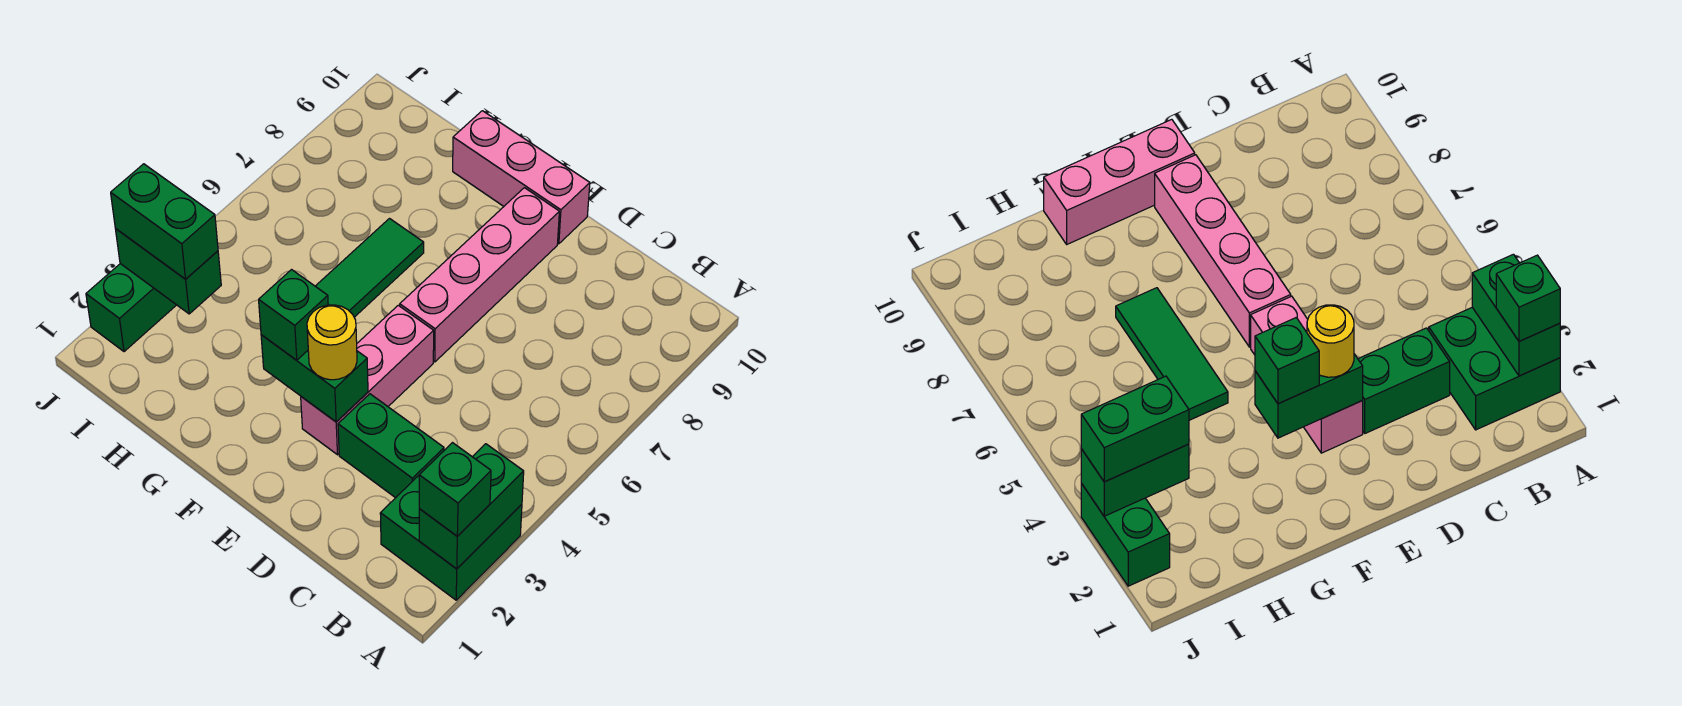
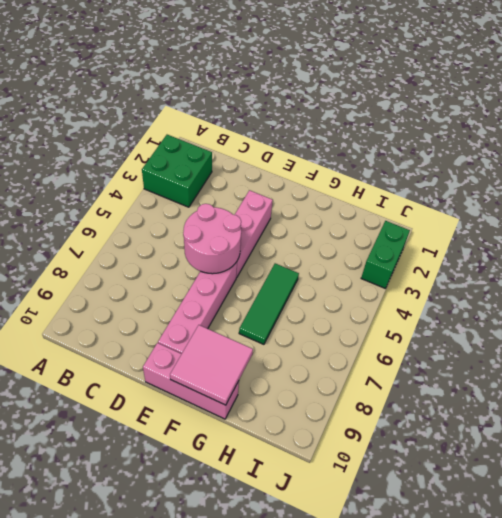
pink round brick D5:E6 level 2 -> none
pink tile F9:G10 level 2 -> none
none -> green brick C3:D3 level 1
none -> green brick A2:A3 level 2
none -> green brick E3:F3 level 2

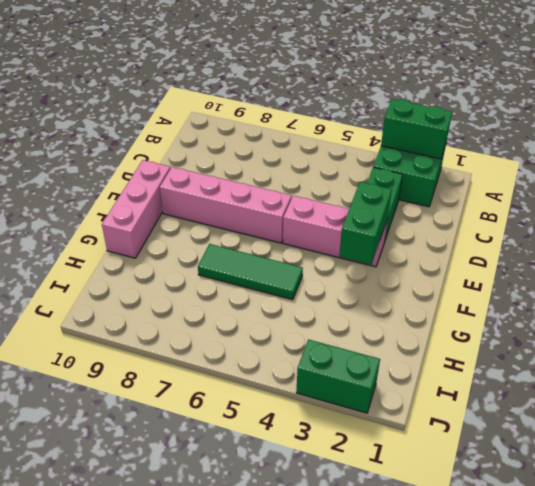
none -> green brick I3:J3 level 2
none -> green brick A2 level 3
none -> yellow round brick E3 level 3

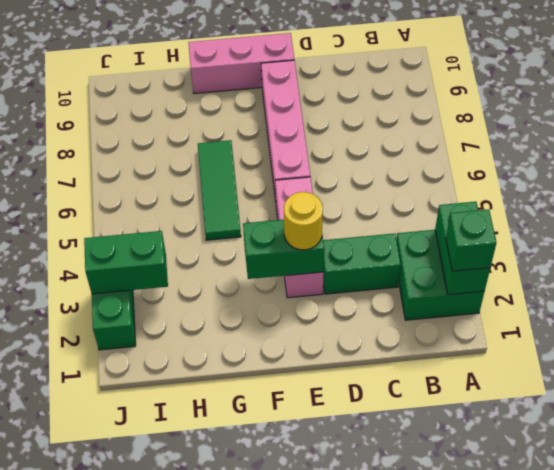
none -> green brick F3 level 3
none -> green brick I3:J3 level 3

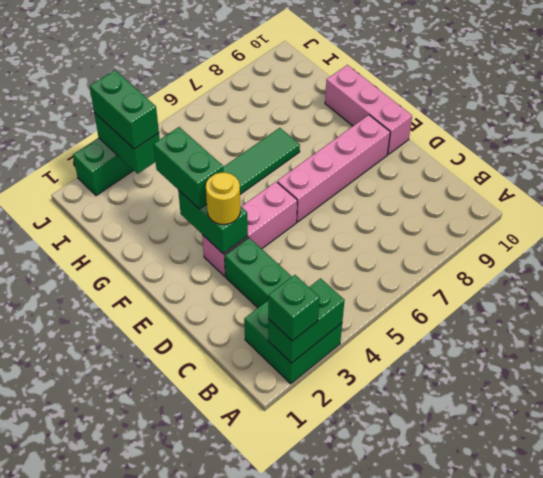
green brick F3:G3 level 3 -> green brick F3 level 3

